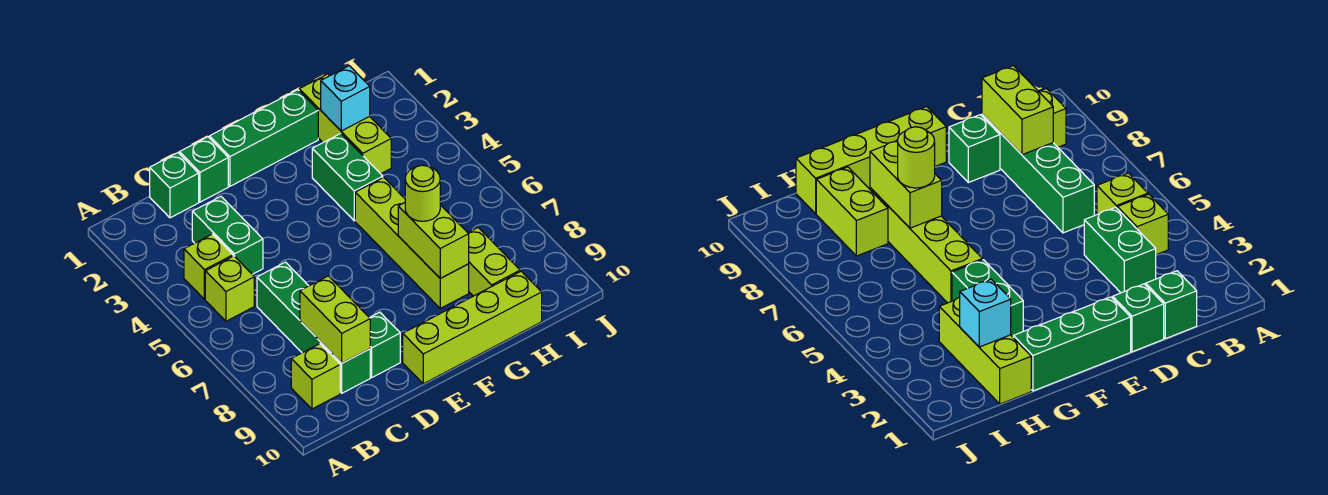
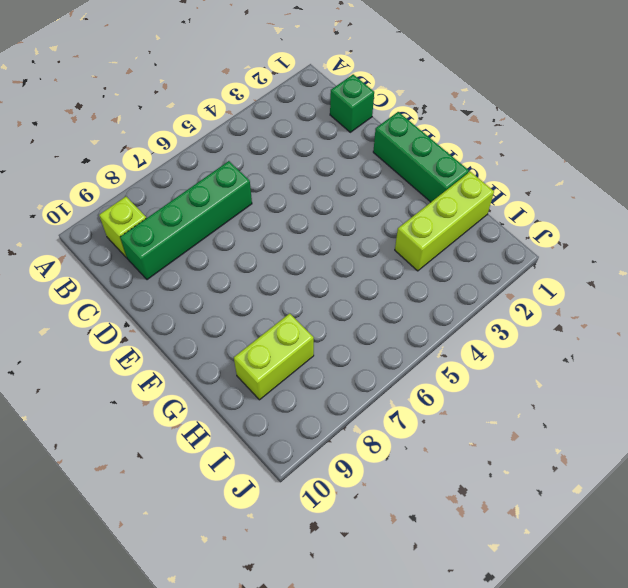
none -> lime brick B4 level 1
none -> lime brick B5 level 1
none -> green brick C3:C4 level 1

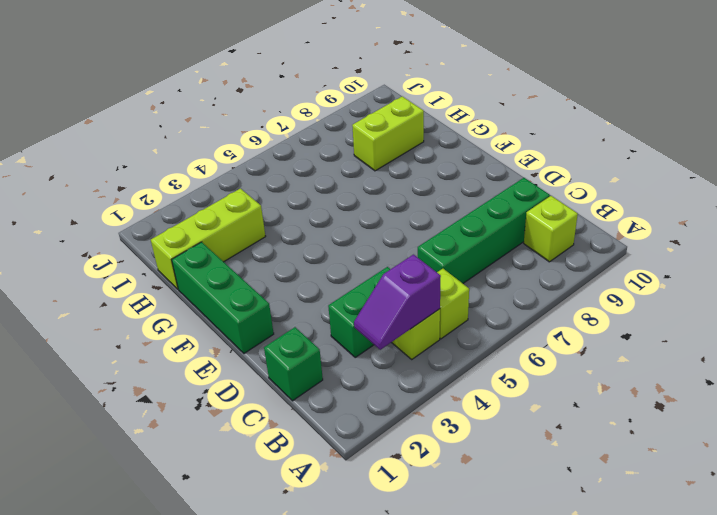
purple slope B3:B4 level 2 top 4 -> none
none -> green brick D1 level 1
none -> green brick D9 level 1
none -> lime brick E10:H10 level 1

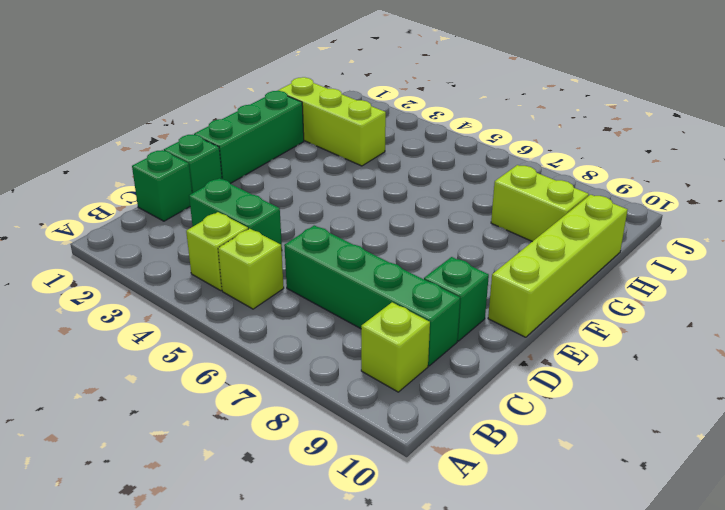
none -> green brick G3:G4 level 1
none -> lime brick G5:G8 level 1
none -> lime brick C8:C9 level 2

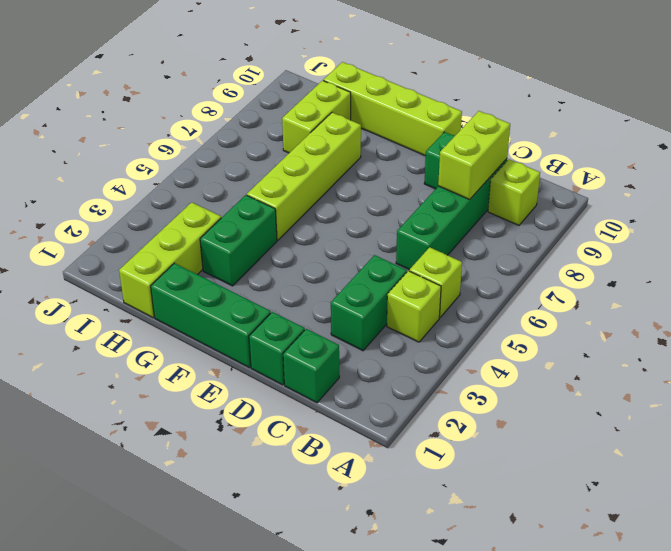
none -> lime brick G7:G8 level 2
none -> cyan brick H2 level 2
none -> lime round brick G7 level 3

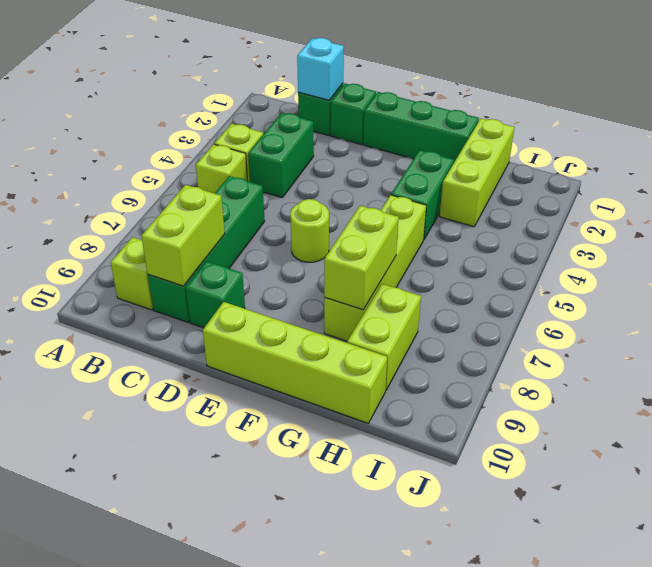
cyan brick C1 level 2 -> cyan brick H2 level 2
lime round brick E6 level 1 -> lime round brick G7 level 3

